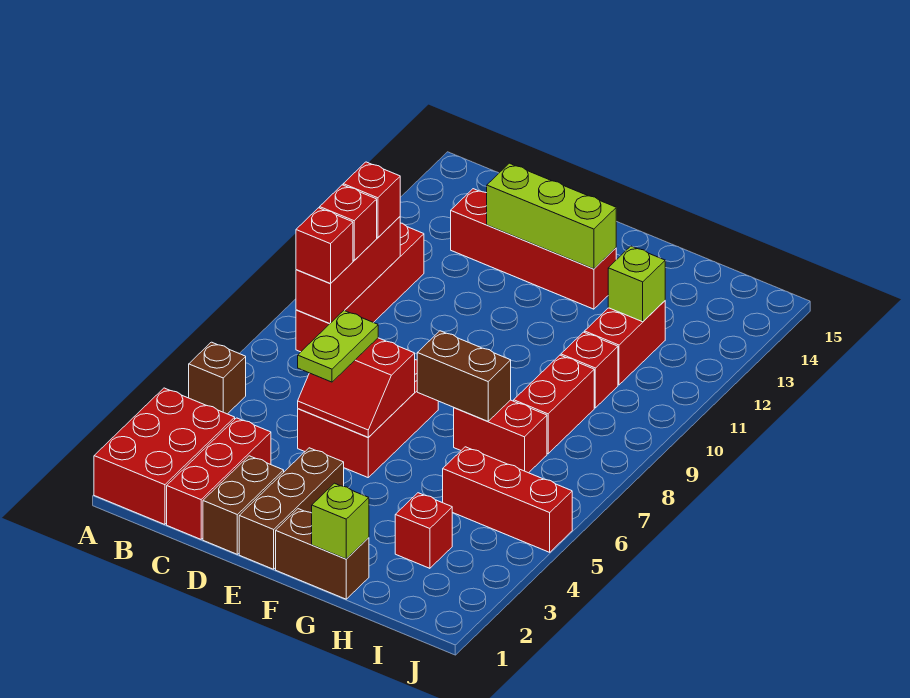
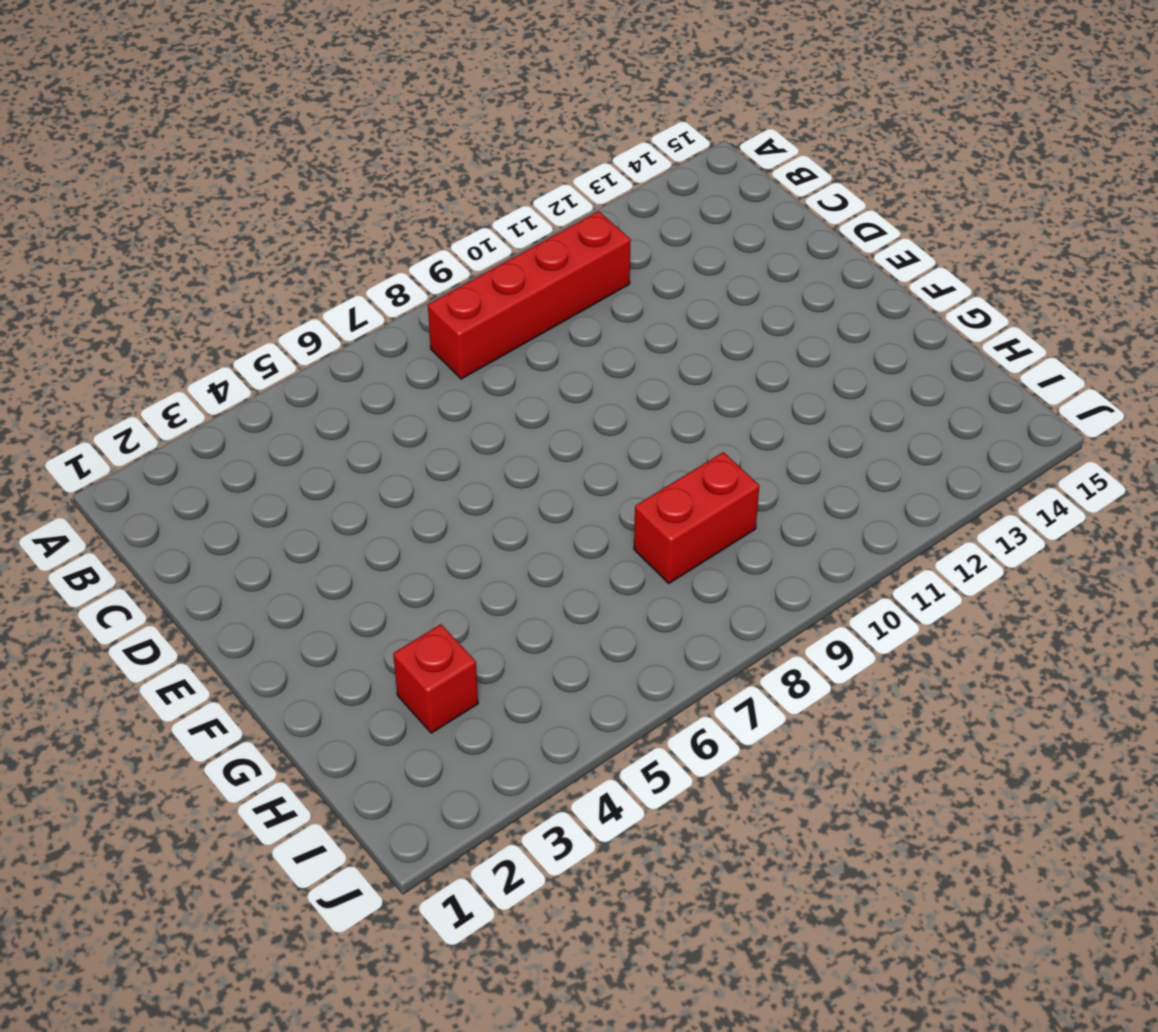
none -> red brick A1:B3 level 1
none -> brown brick A5 level 1
none -> red brick C1:C3 level 1

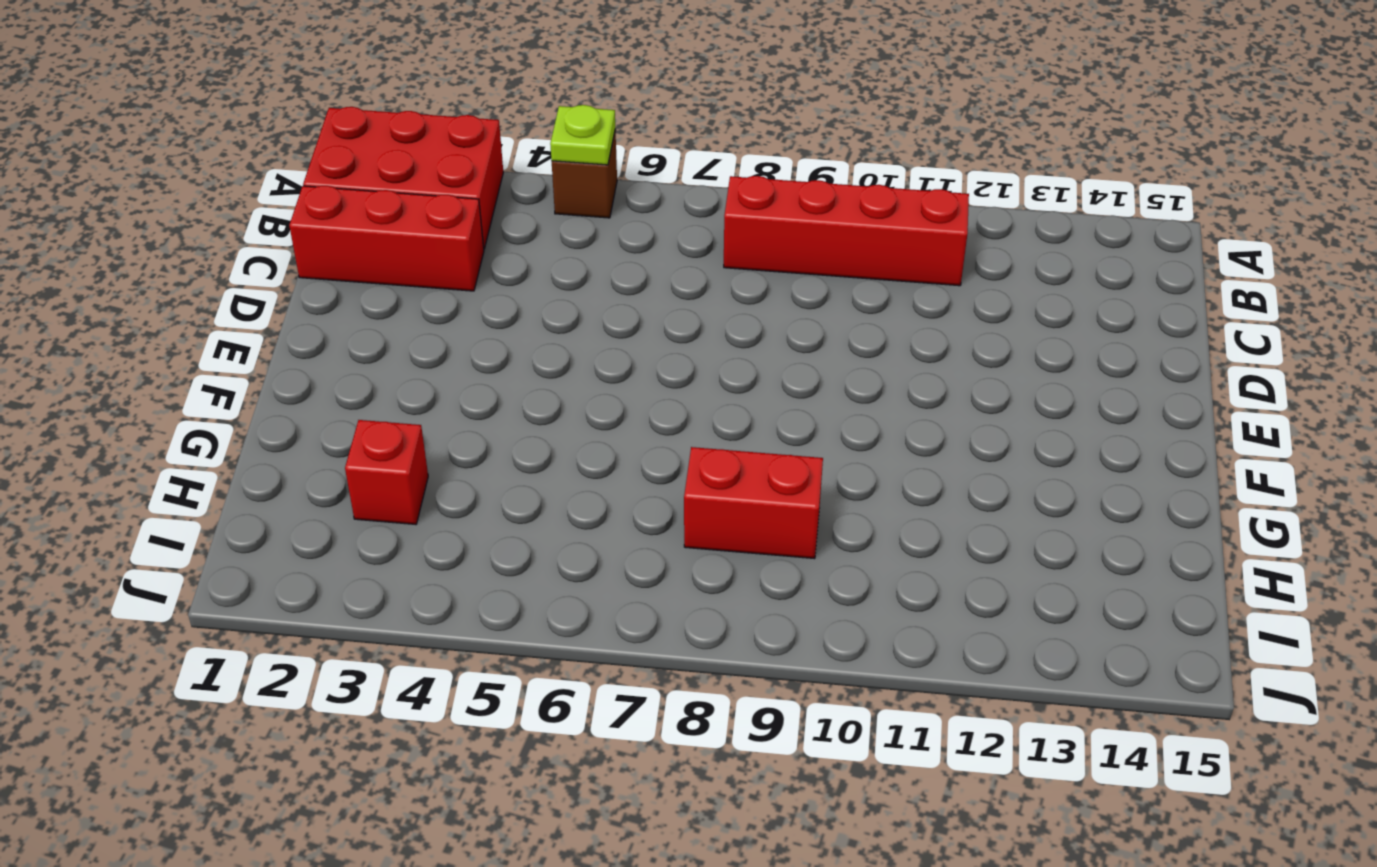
lime plate A5 level 2 -> none
none -> red brick C13:F13 level 1
none -> brown brick D1:D2 level 1
none -> red brick D5:E7 level 1

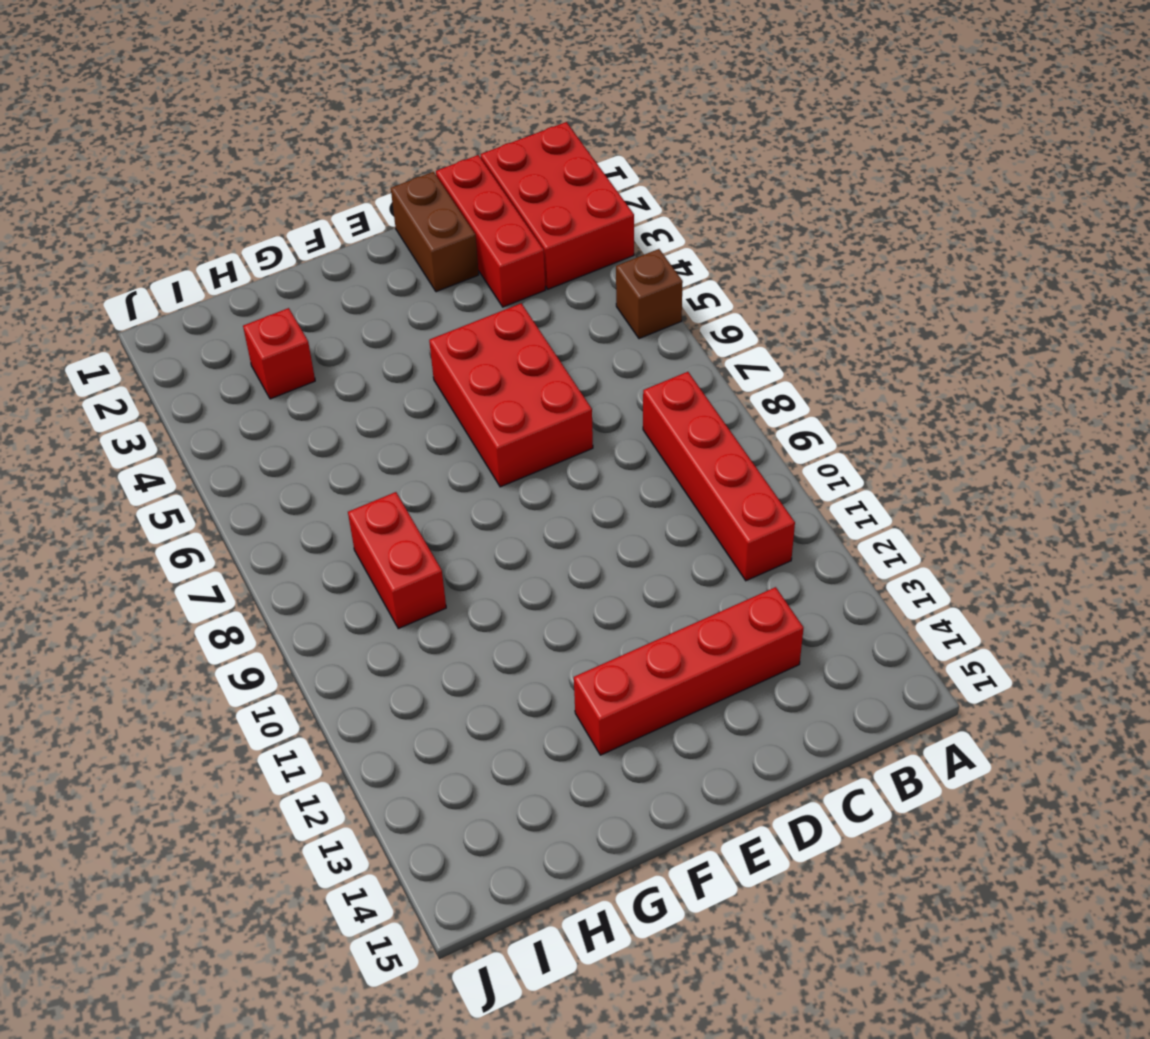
none -> brown brick E1:E3 level 1
none -> brown brick F1:G1 level 1
none -> red brick G7:H7 level 1

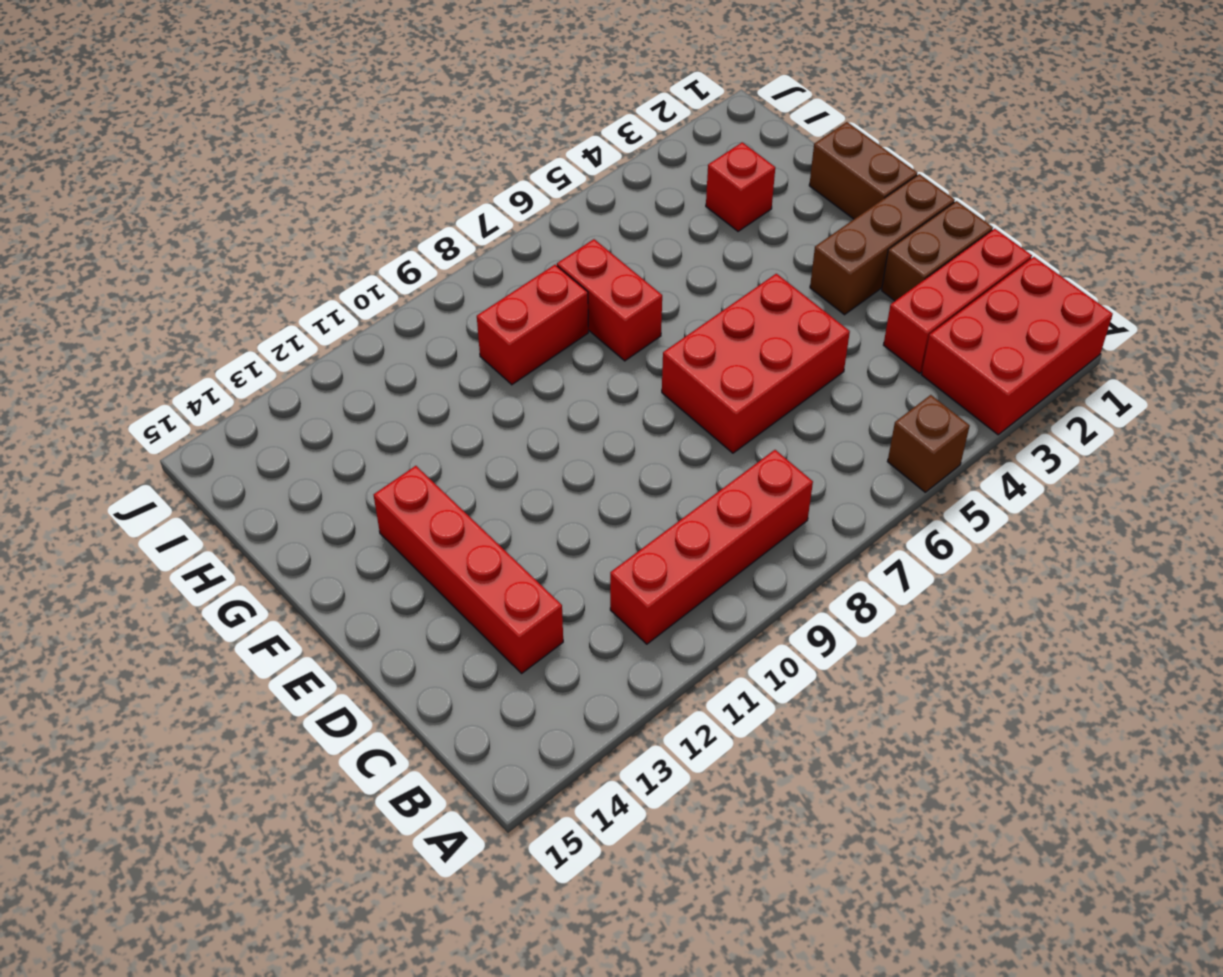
none -> red brick H5:J5 level 1
none -> red brick H10 level 1
none -> red brick H11:H12 level 1

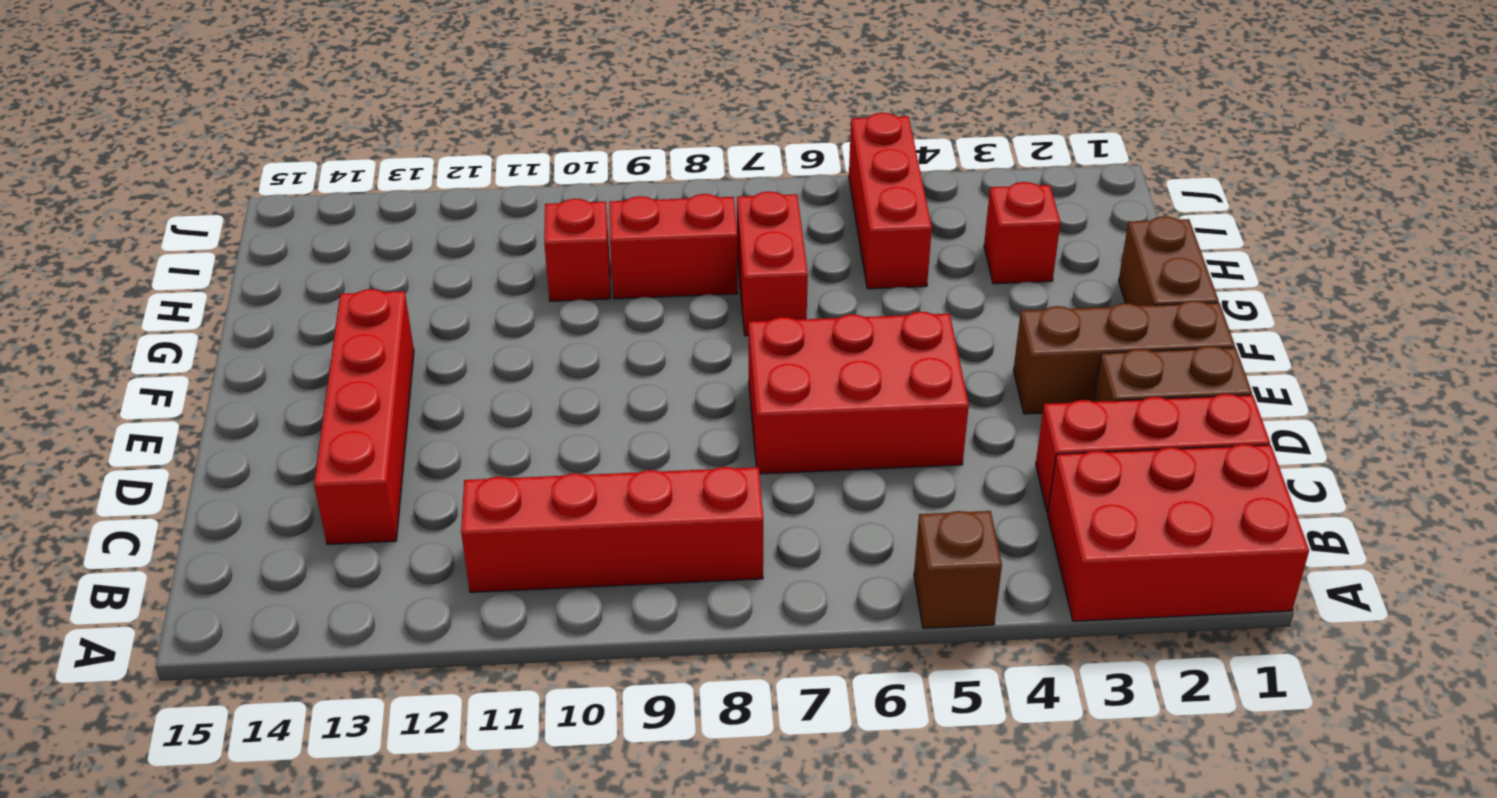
none -> red brick H11:H12 level 1
none -> red brick B8:B10 level 2
none -> red slope D5:E6 level 2 top 6

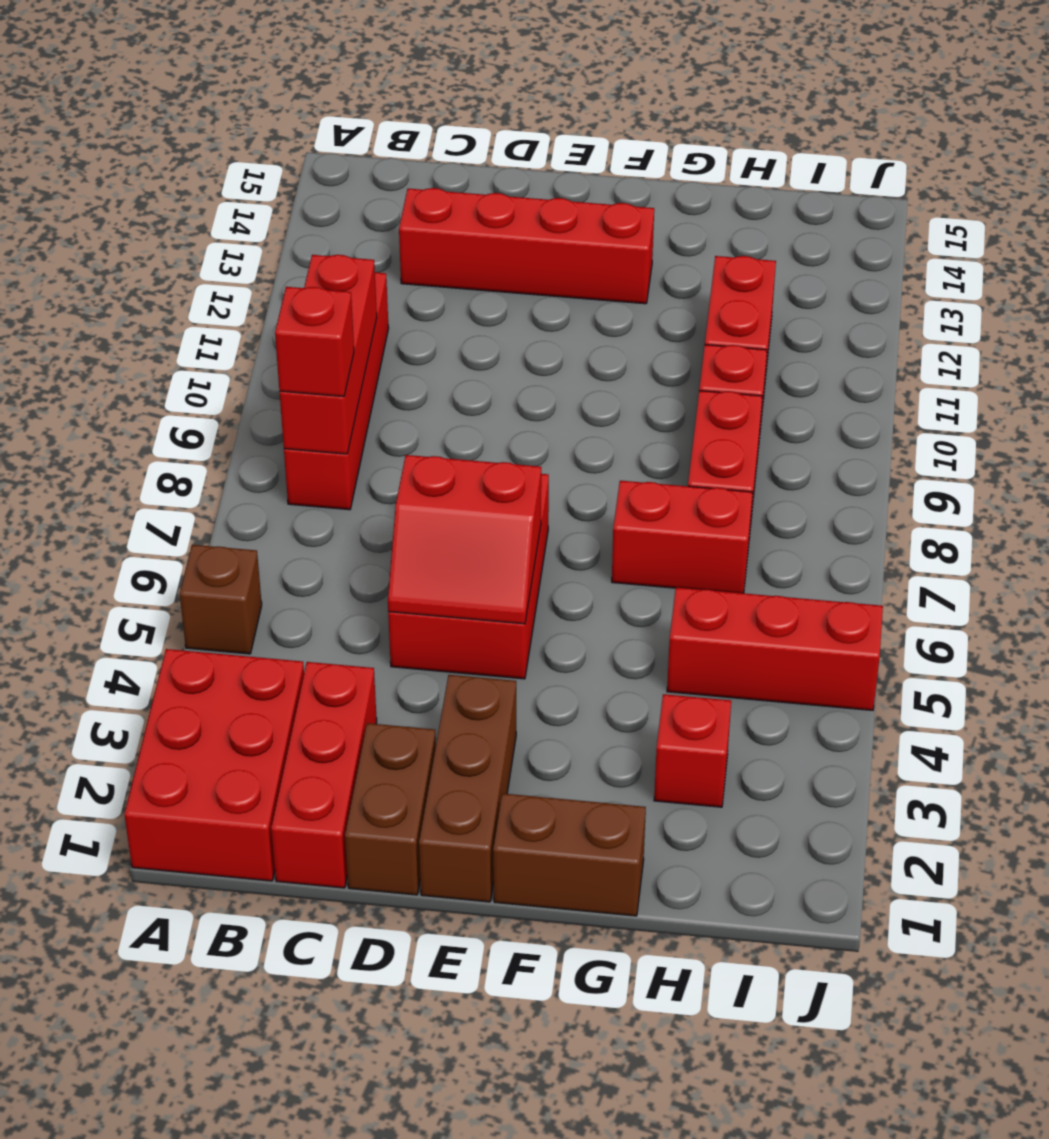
none -> lime brick D13:F13 level 2
none -> brown brick F7:G7 level 2
none -> lime brick G1 level 2

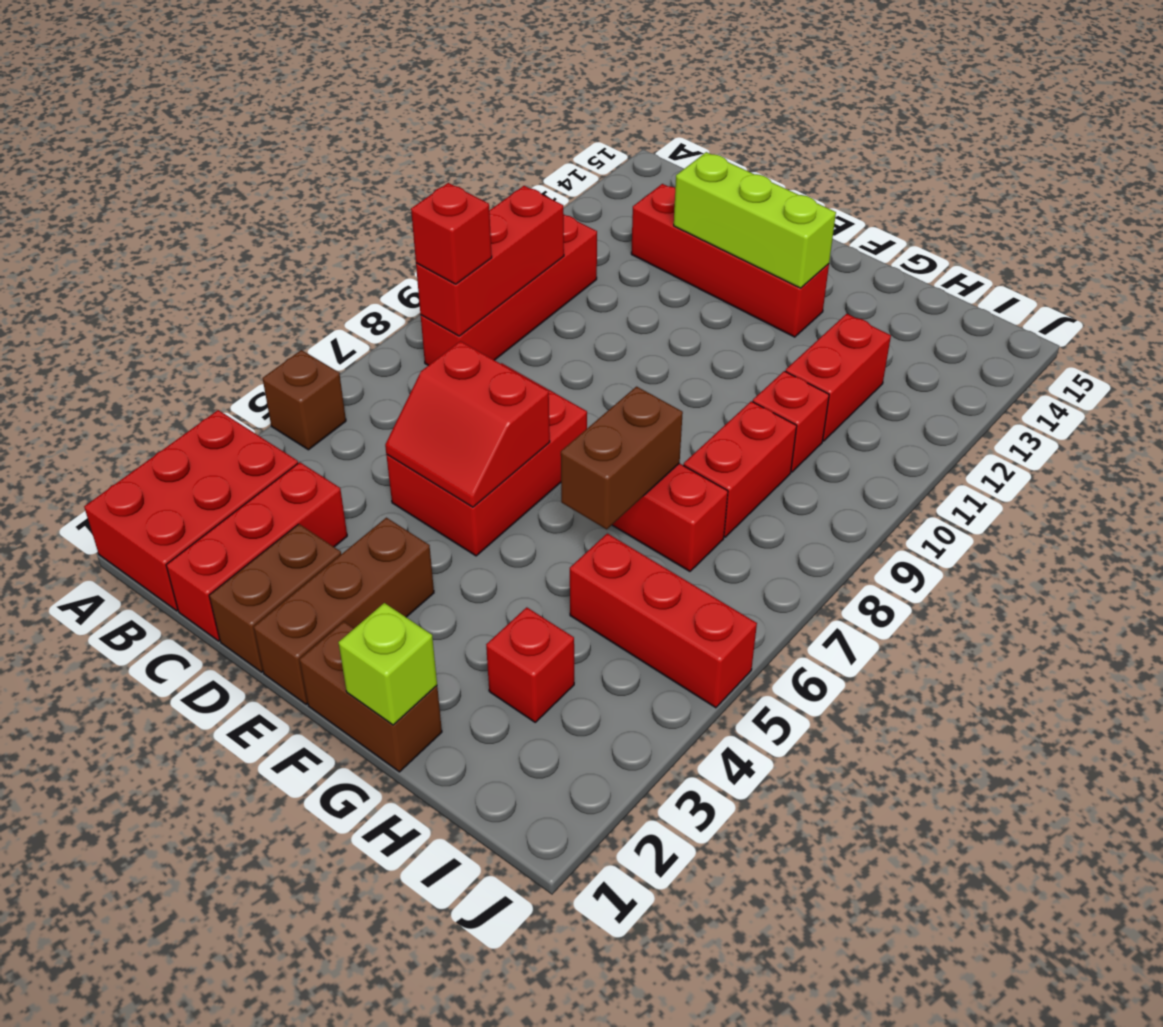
brown brick G6:G7 level 2 -> brown brick F7:G7 level 2
none -> lime brick H12 level 2
none -> red brick B9 level 3
none -> red brick B10 level 3

